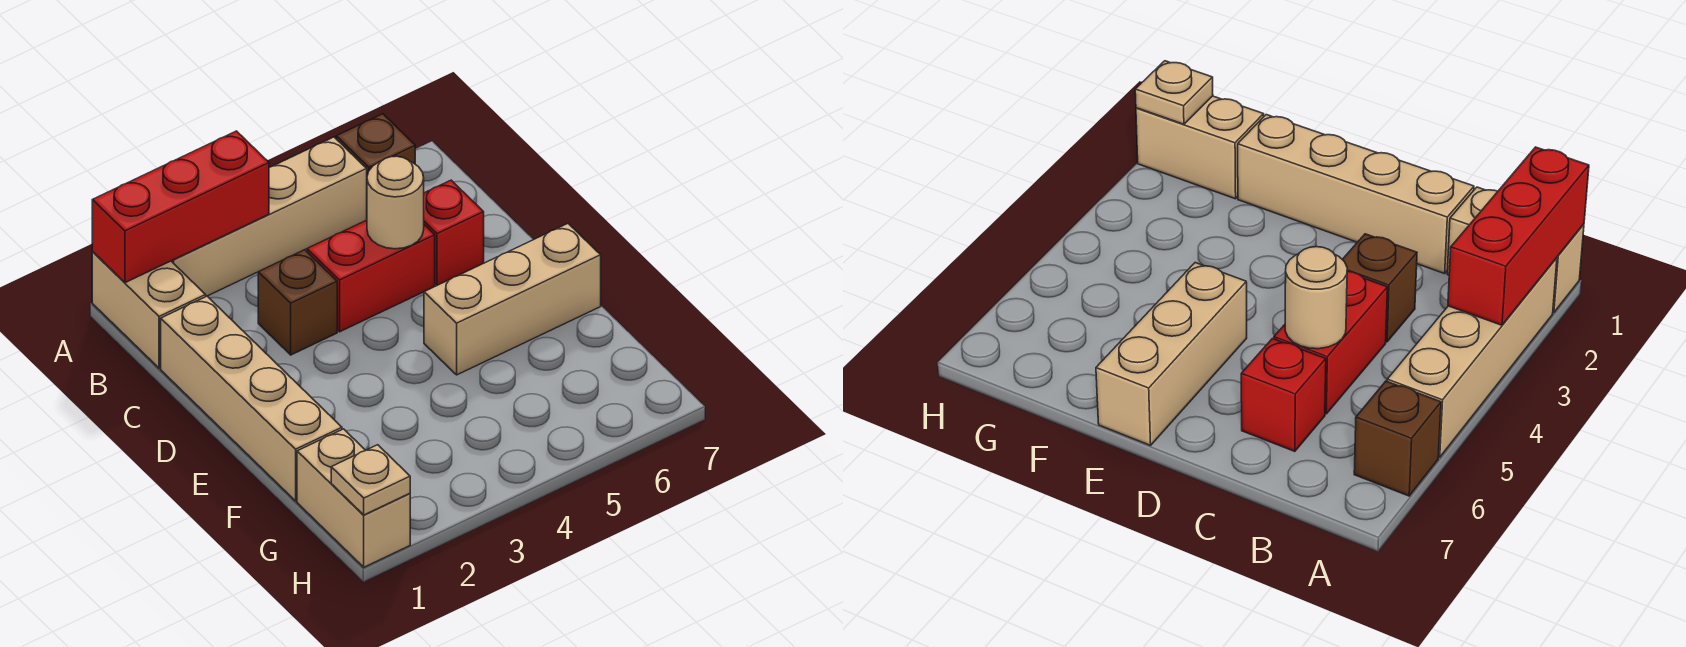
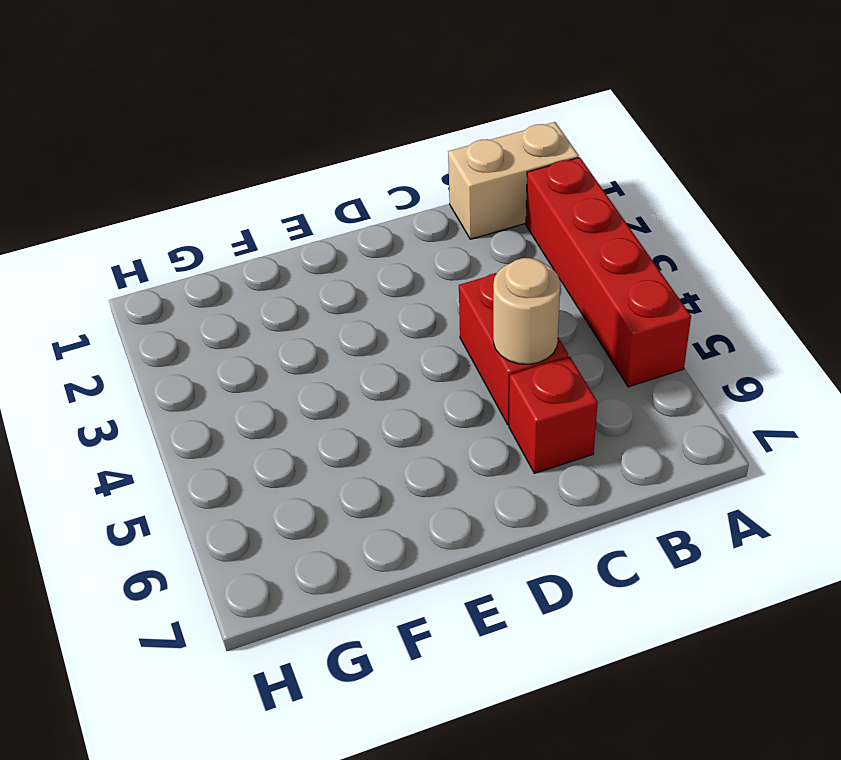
red brick A2:A5 level 1 -> tan brick A2:A5 level 1
none -> brown brick A6 level 1
none -> tan brick C1:F1 level 1
none -> brown brick C3 level 1

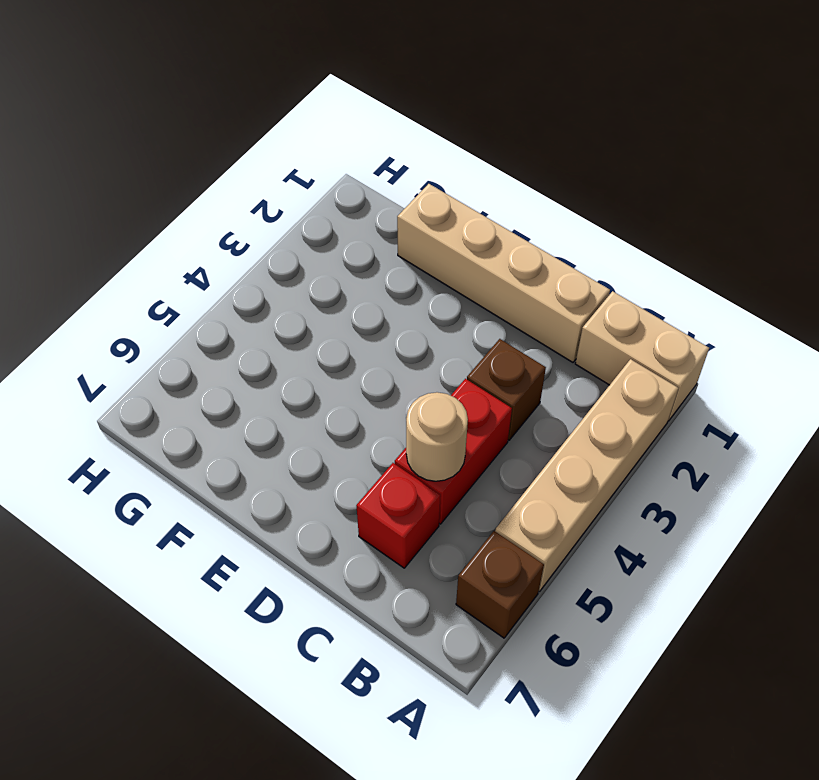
none -> tan brick E5:E7 level 1
none -> tan brick G1:H1 level 1
none -> red brick A1:A3 level 2

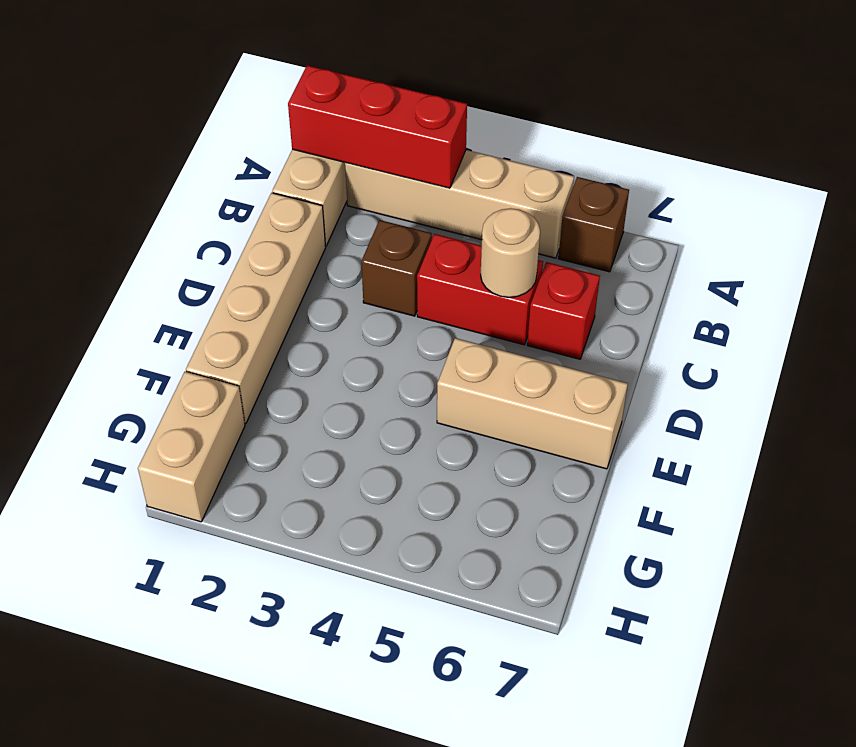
none -> tan plate H1 level 2

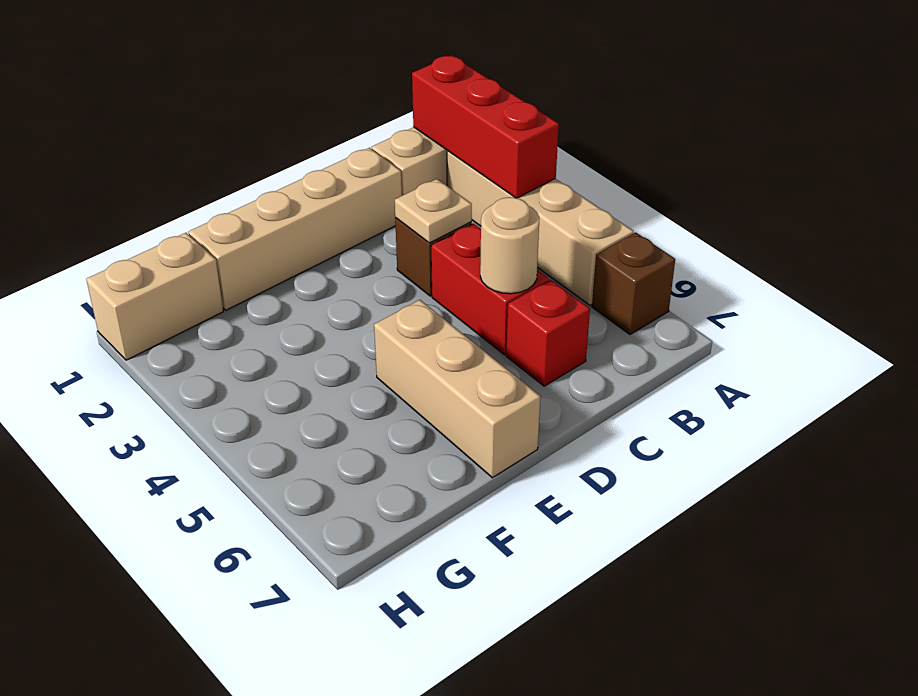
tan plate C3 level 2 -> tan plate H1 level 2

